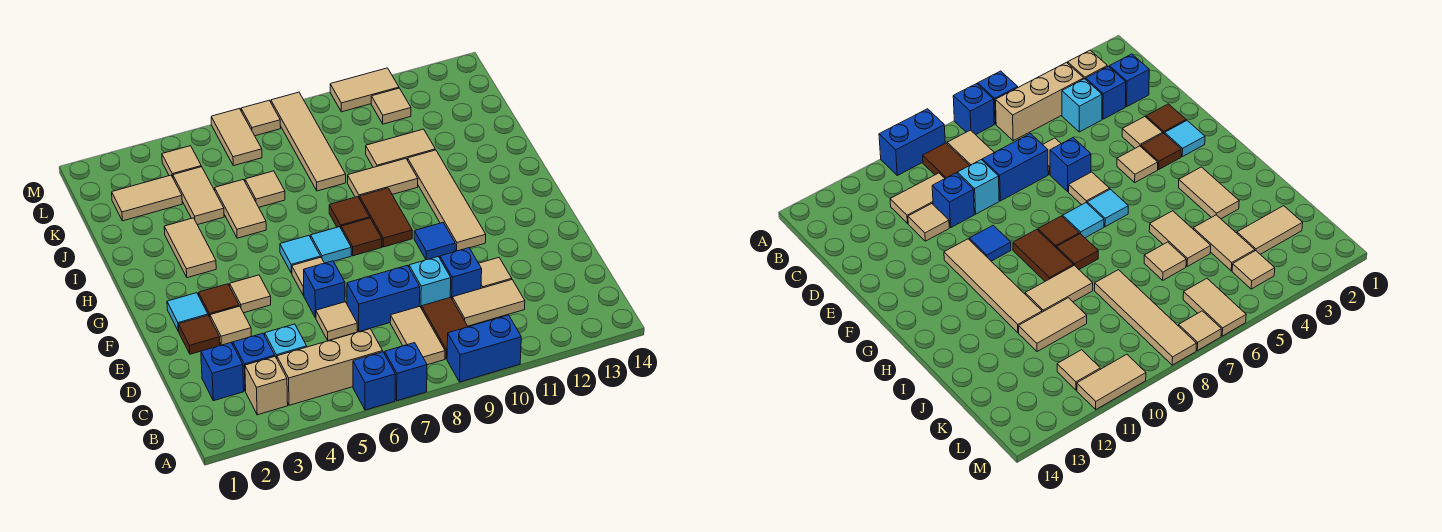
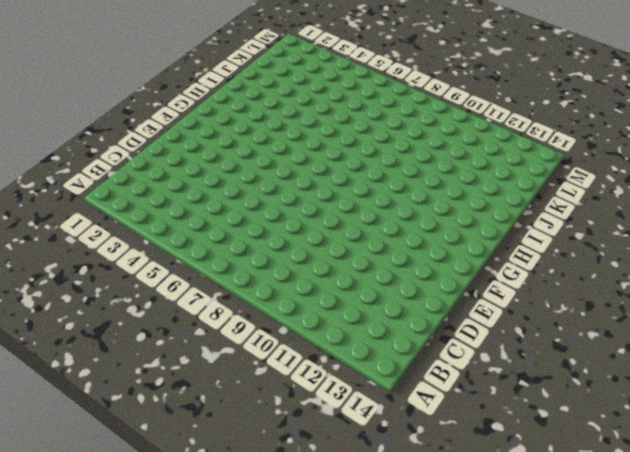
none -> blue brick A6 level 1
none -> blue brick A7 level 1
none -> blue brick A9:A10 level 1
none -> tan brick B3 level 1

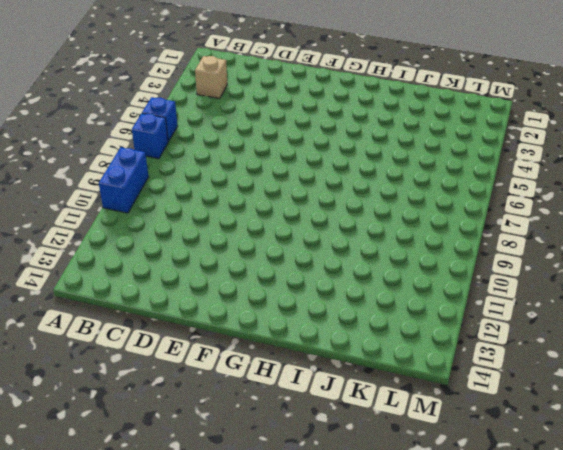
none -> tan brick B4:B6 level 1
none -> tan tile B8:C8 level 1
none -> brown tile B9:C9 level 1
none -> blue brick C2 level 1

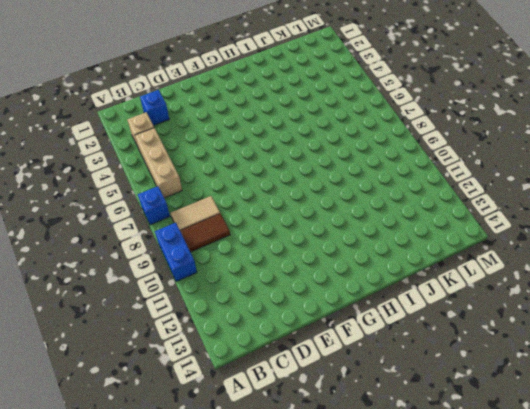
none -> blue brick A6 level 1
none -> blue brick C3 level 1
none -> cyan brick C4 level 1
none -> tan tile C10:C11 level 1

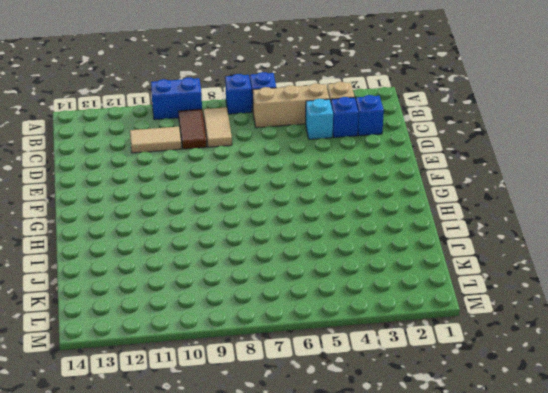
none -> tan tile D6 level 1
none -> blue brick D7:D8 level 1
none -> cyan brick D9 level 1
none -> blue brick D10 level 1

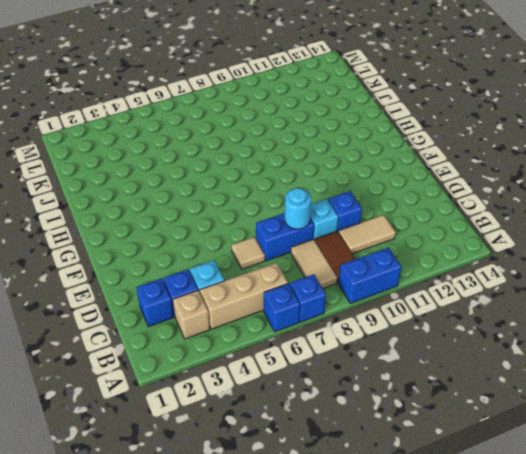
cyan round brick D8 level 2 -> none
none -> tan tile D11 level 1
none -> brown tile E2 level 1
none -> tan tile E3 level 1
none -> blue brick E6 level 1

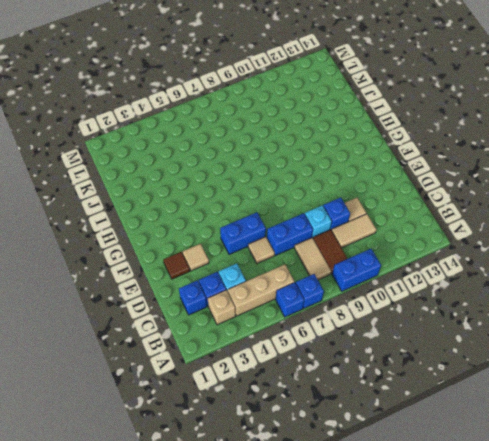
blue brick E5:E6 level 1 -> blue brick E6 level 1
none -> cyan tile F2 level 1
none -> brown tile F3 level 1
none -> tan tile F4 level 1
none -> tan tile F6 level 1

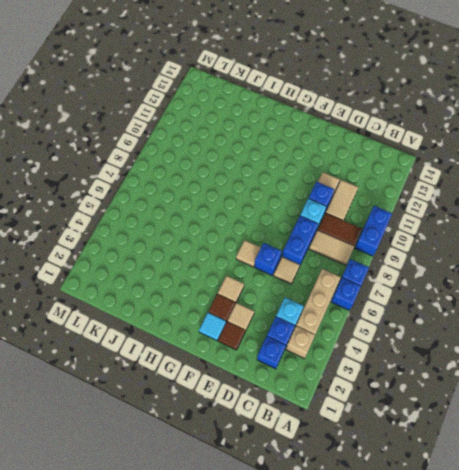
none -> blue tile F10 level 1
none -> tan tile F11:I11 level 1
none -> cyan tile G6 level 1
none -> cyan tile G7 level 1

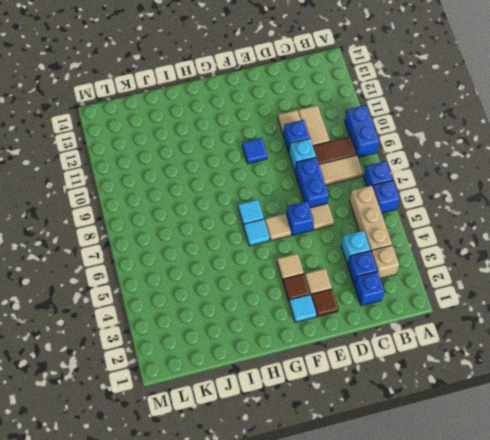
none -> tan tile F11:I11 level 1
none -> brown tile G8 level 1
none -> brown tile G9:H9 level 1
none -> tan tile H3:I3 level 1

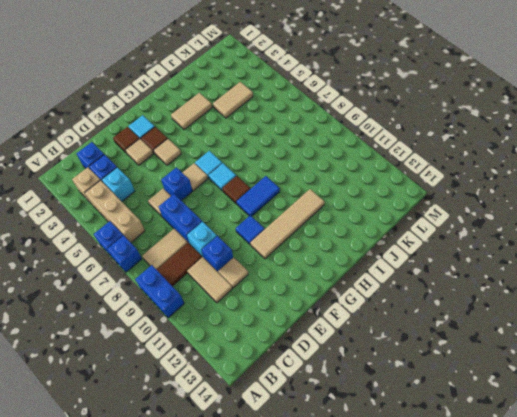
blue tile G9:H9 level 1 -> brown tile G9:H9 level 1
none -> brown tile H8 level 1
none -> tan tile I5:J5 level 1
none -> tan tile I9:I10 level 1
none -> tan tile J6 level 1

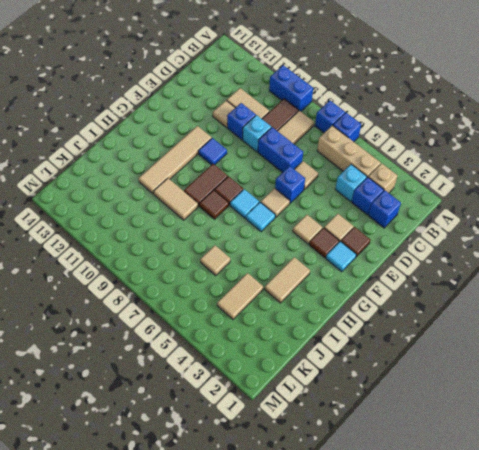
none -> tan tile I5:J5 level 1
none -> tan tile J8:M8 level 1
none -> tan tile J10:J11 level 1
none -> tan tile K2:K3 level 1

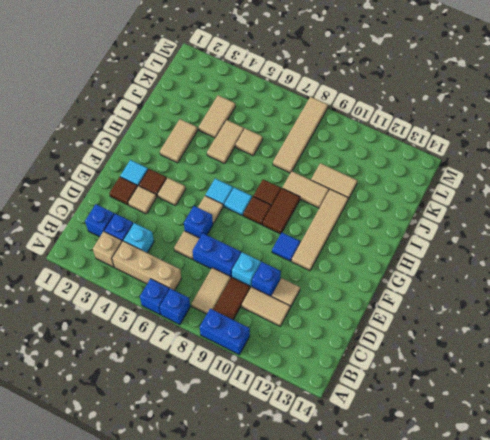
none -> tan tile K2:K3 level 1
none -> tan tile L4 level 1
none -> tan tile L6:M6 level 1
none -> tan tile L11 level 1

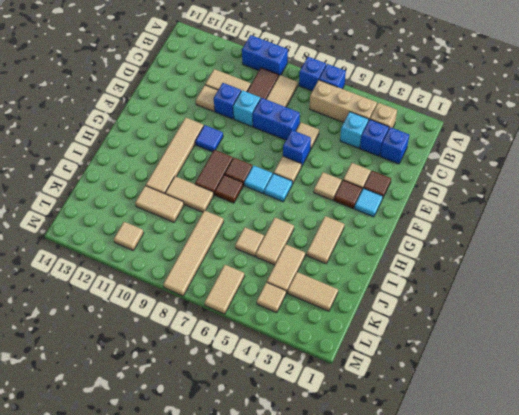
none -> tan tile M7 level 1
none -> tan tile M10:M11 level 1

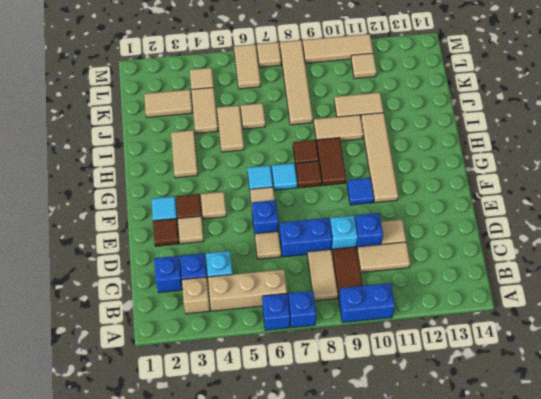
tan tile M9:M11 level 1 -> tan tile M10:M11 level 1

